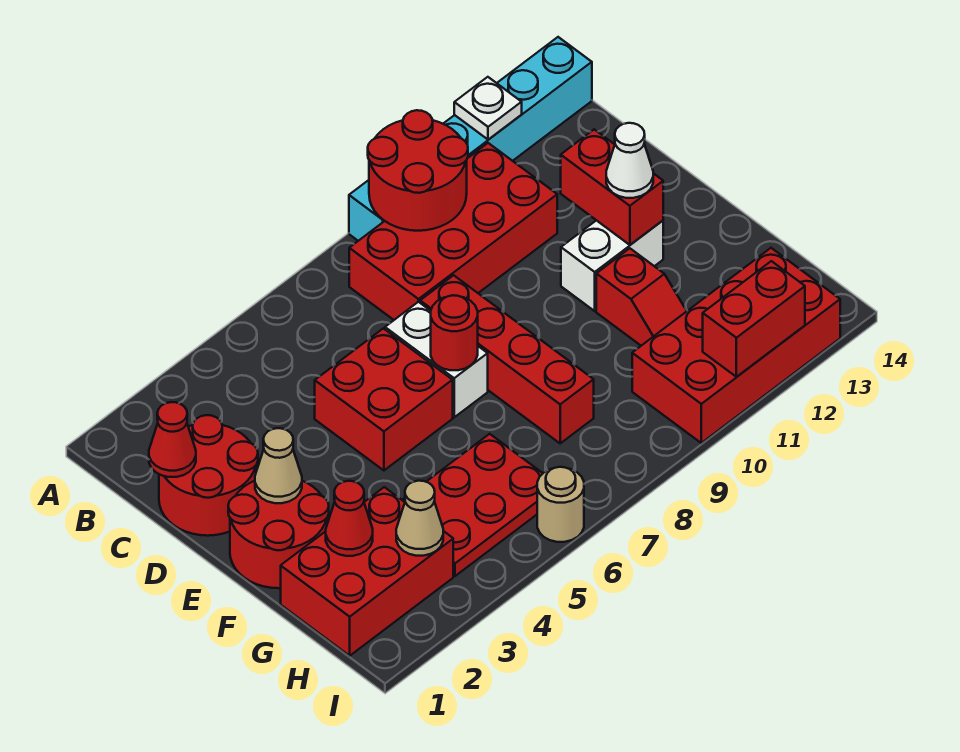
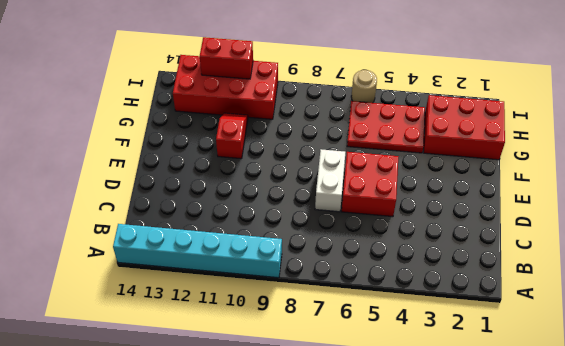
none -> red brick B8:C11 level 1
none -> red round brick C1:D2 level 1
none -> red brick D8:G8 level 1

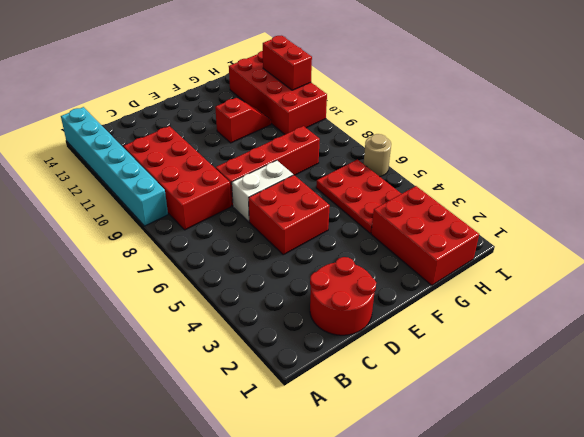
none -> red round brick E1:F2 level 1
none -> white brick E11:E12 level 1
none -> red round brick A9:B10 level 2

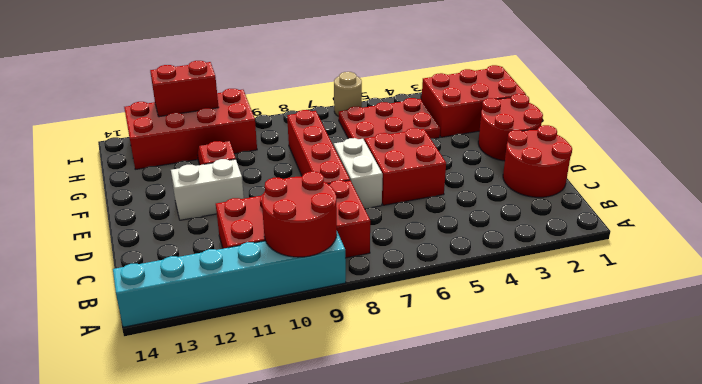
none -> white plate A12 level 2
none -> red cone C1 level 2
none -> red brick D12:E12 level 2

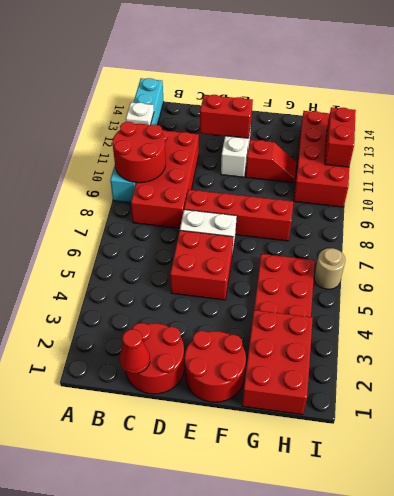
none -> tan cone E2 level 2
none -> red round brick E7 level 2
none -> red cone G2 level 2

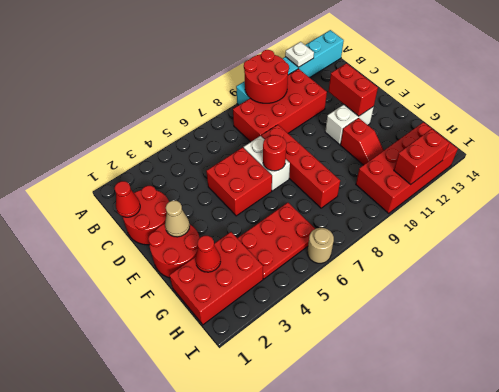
none -> tan cone H3 level 2
none -> white cone E12 level 3

